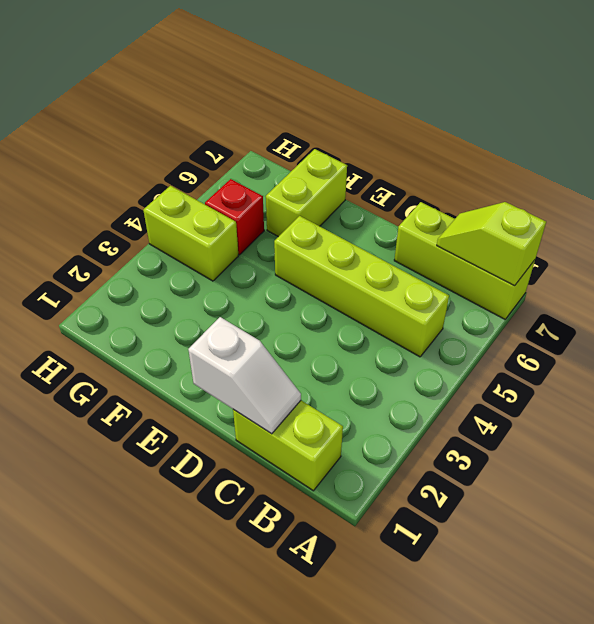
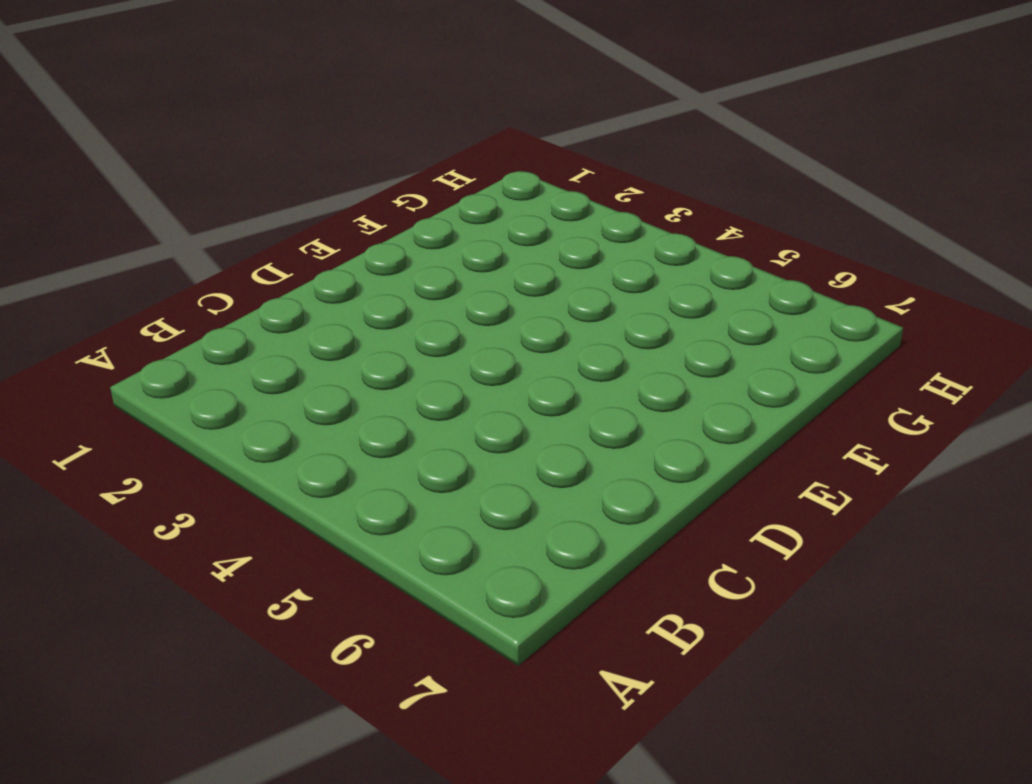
none -> lime brick A7:C7 level 1
none -> lime brick B1:C1 level 1

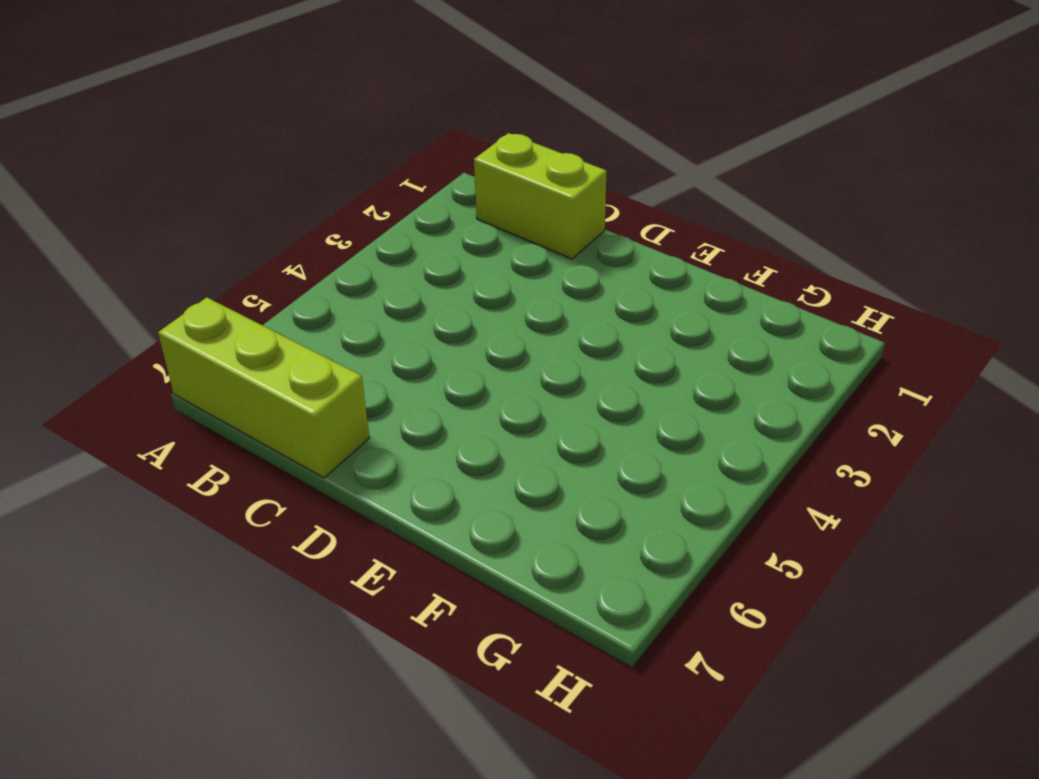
none -> lime brick B5:E5 level 1
none -> lime brick F6:F7 level 1

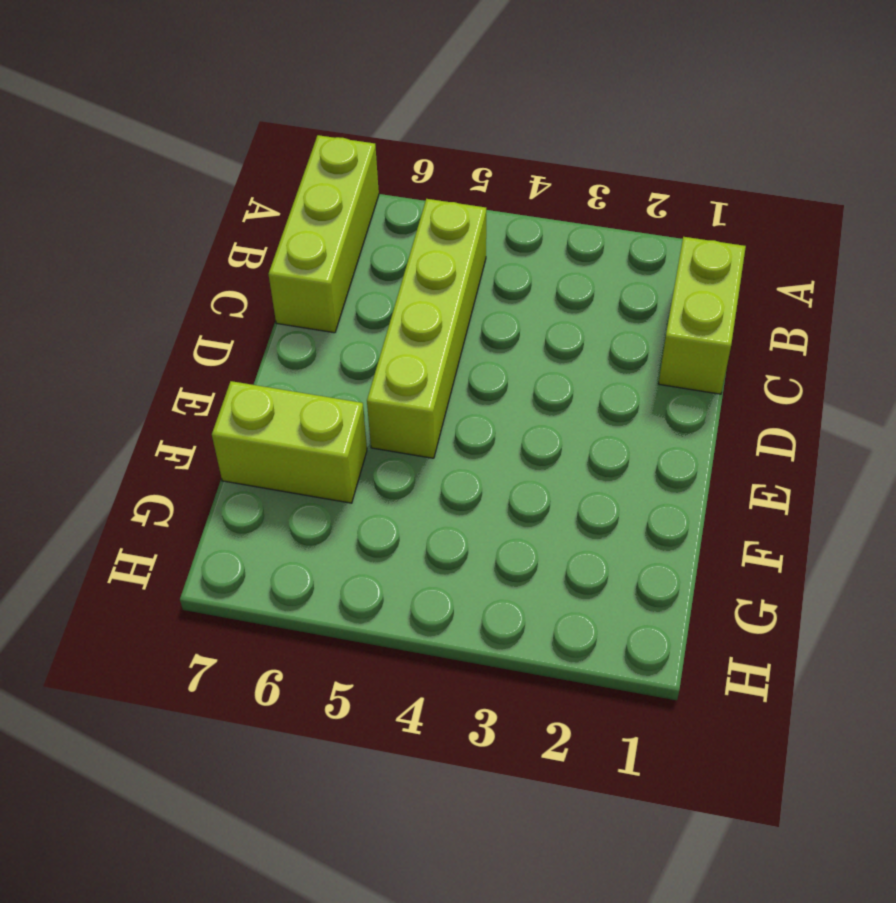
none -> lime brick G4:H4 level 1
none -> red brick G5 level 1

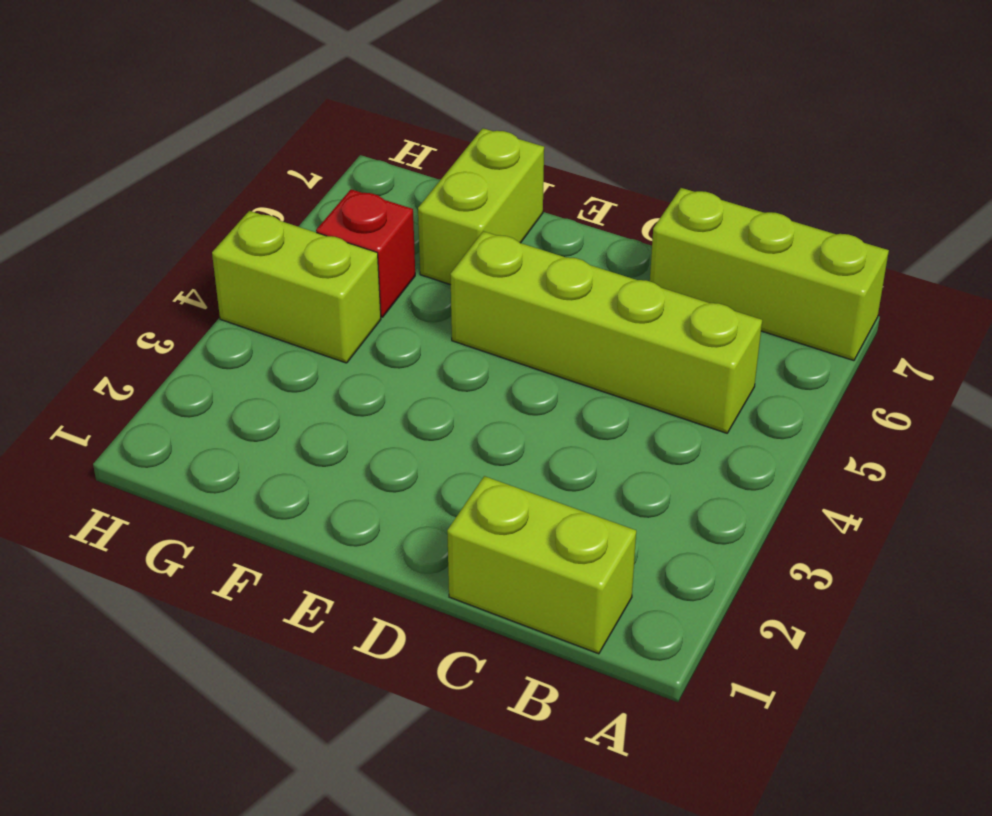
none -> lime slope A7:B7 level 2 top A
none -> white slope C1:D1 level 2 top D

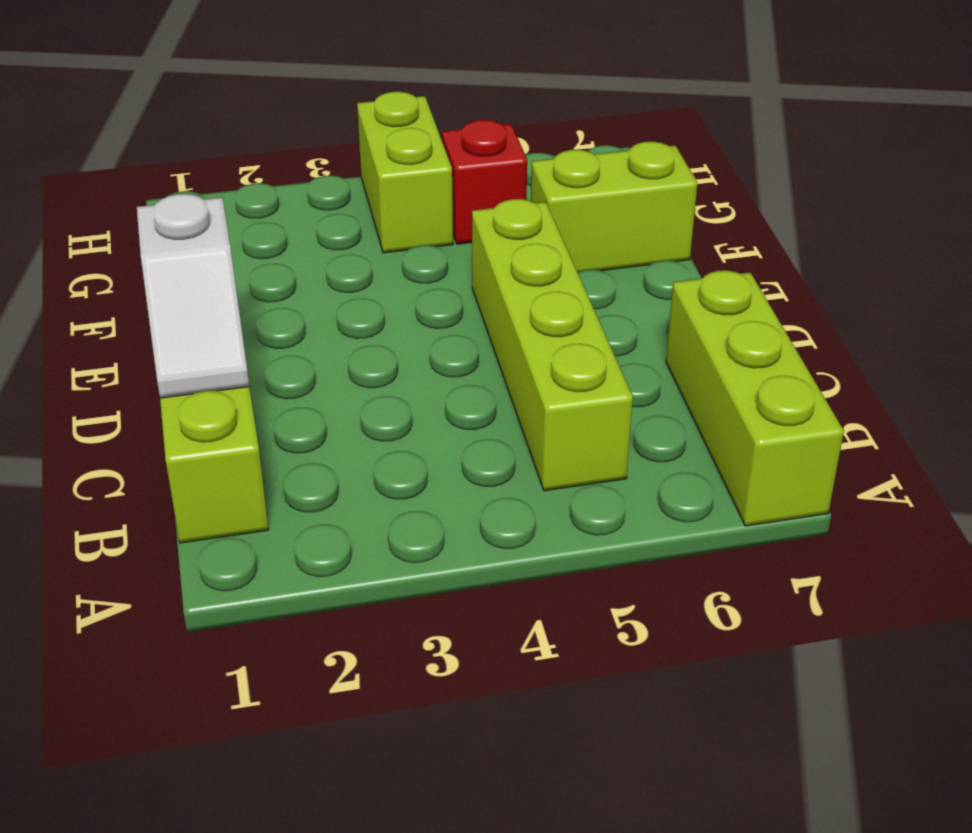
none -> lime slope A7:B7 level 2 top A

